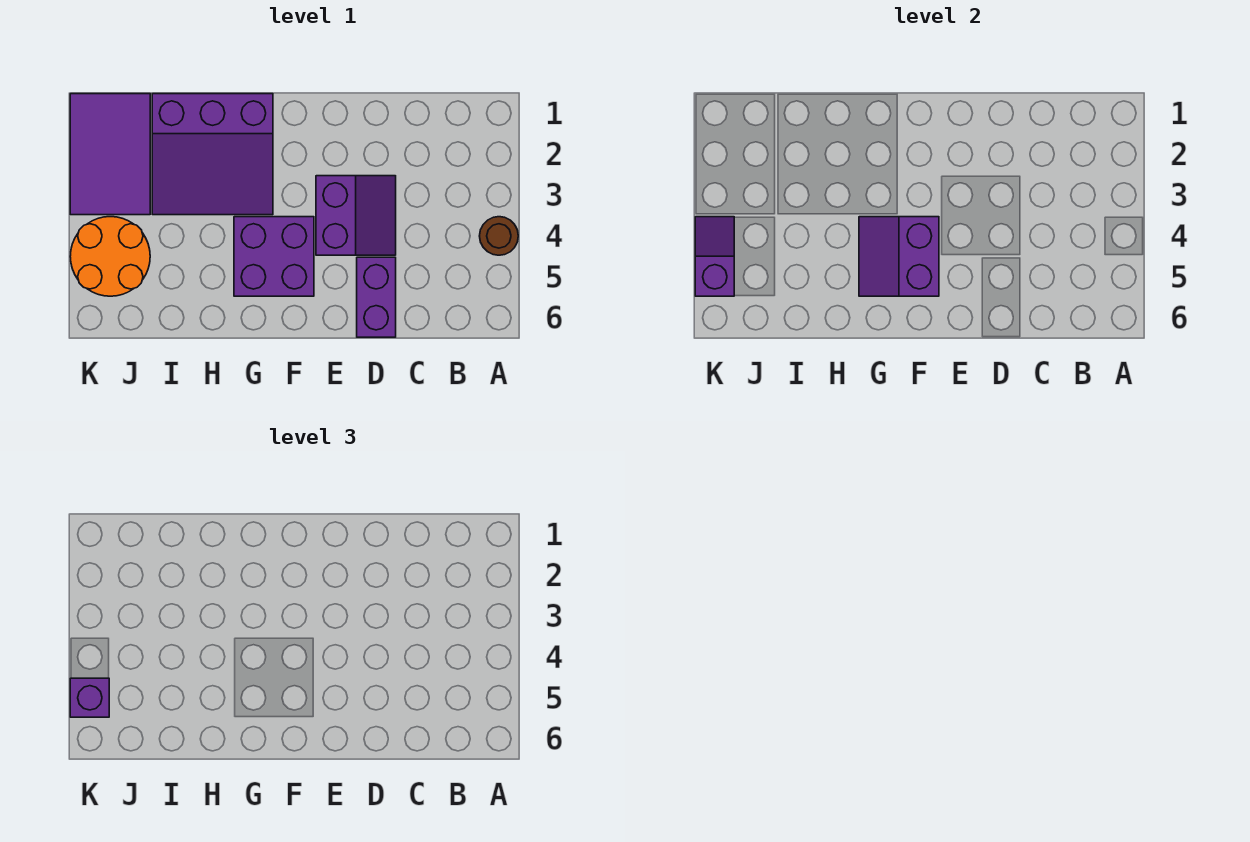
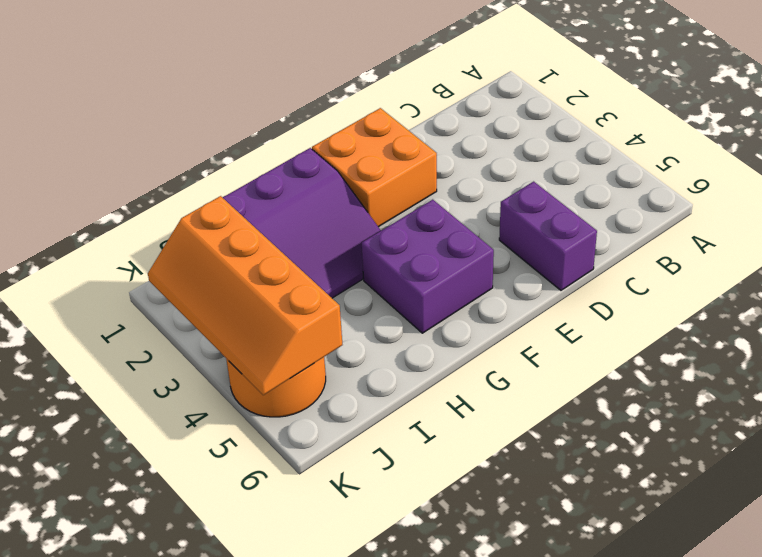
orange brick E1:F2 level 1 -> none
orange slope J2:K5 level 2 top J -> purple slope K4:K5 level 2 top 5
none -> brown round brick A4 level 1
none -> purple slope D3:E4 level 1 top E

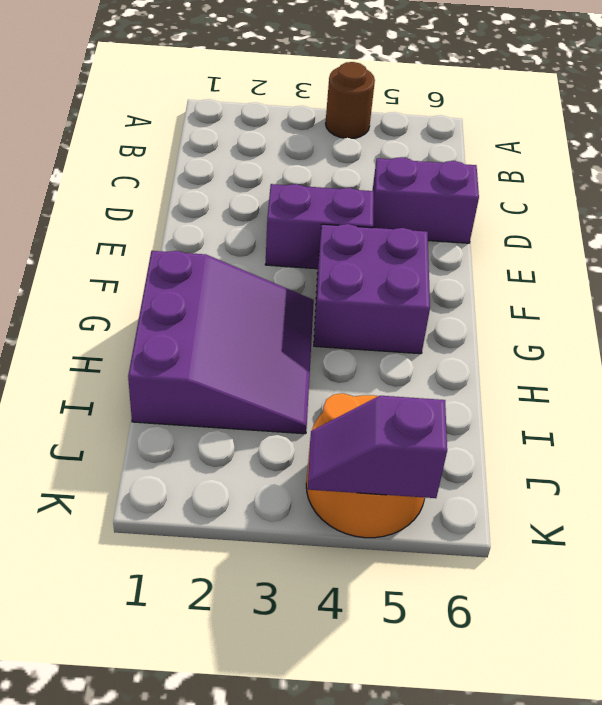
none -> purple tile J1:K3 level 1
none -> purple slope F4:G5 level 2 top F

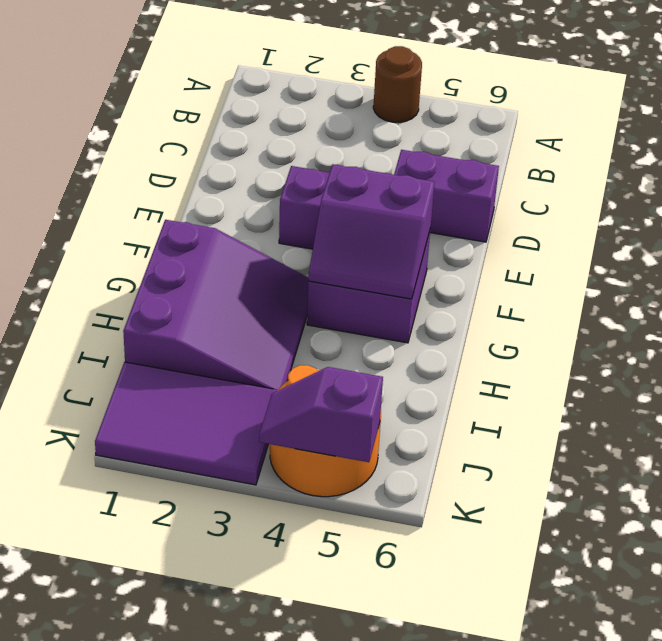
none -> purple brick K5 level 3

